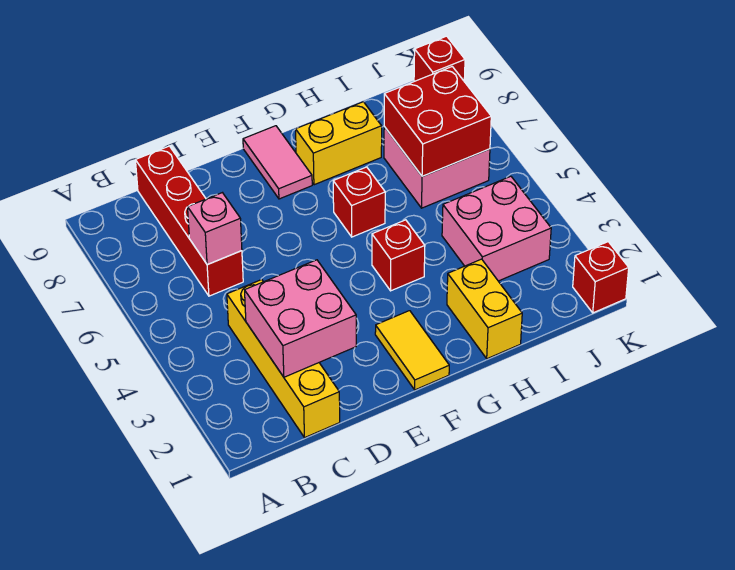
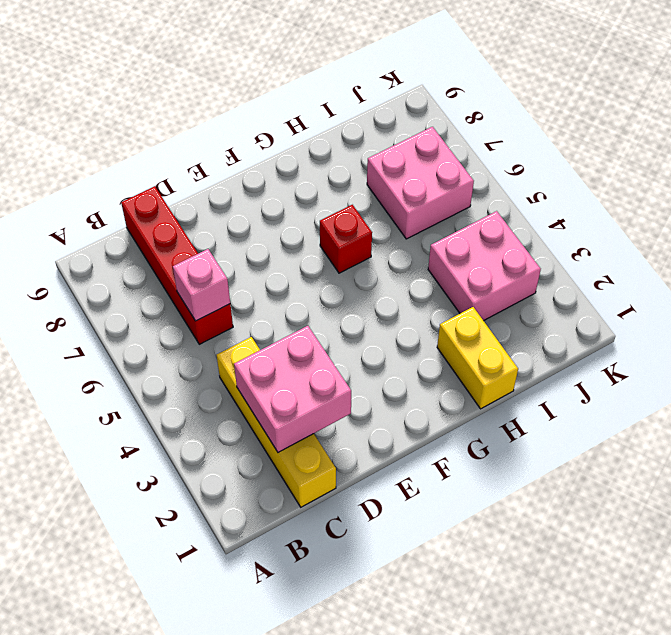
none -> yellow tile F1:F2 level 1
none -> pink tile F8:F9 level 1
none -> red brick G4 level 1

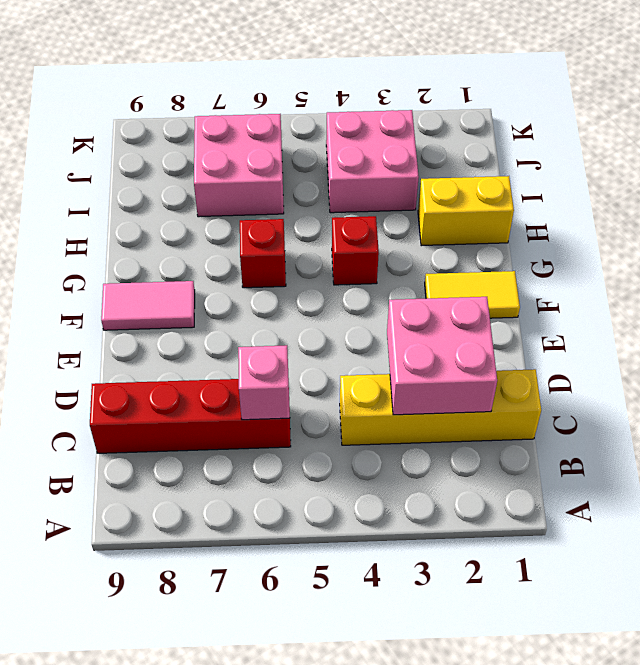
none -> yellow brick G8:H8 level 1
none -> red brick K1 level 1
none -> red brick K9 level 1

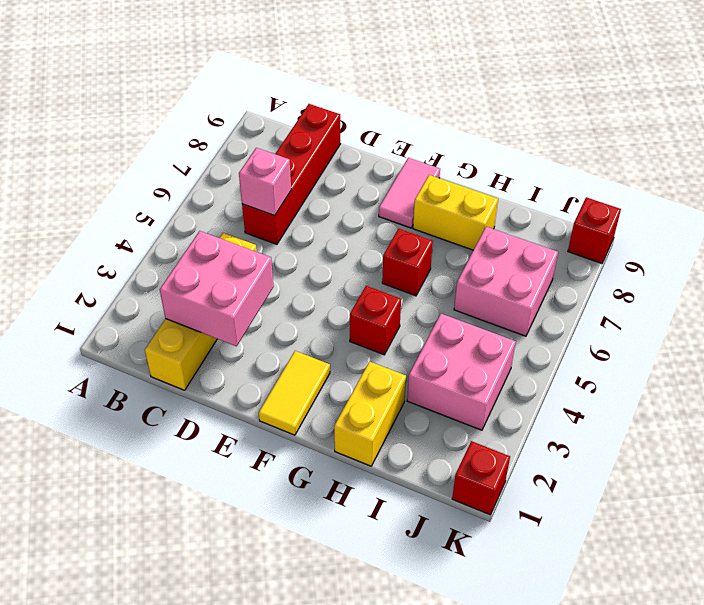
none -> red brick I6:J7 level 2

